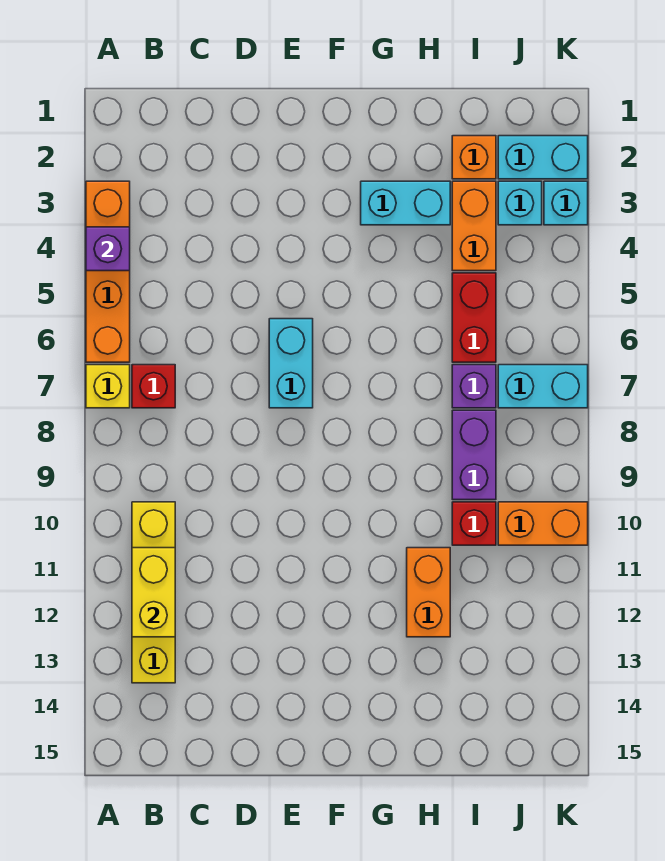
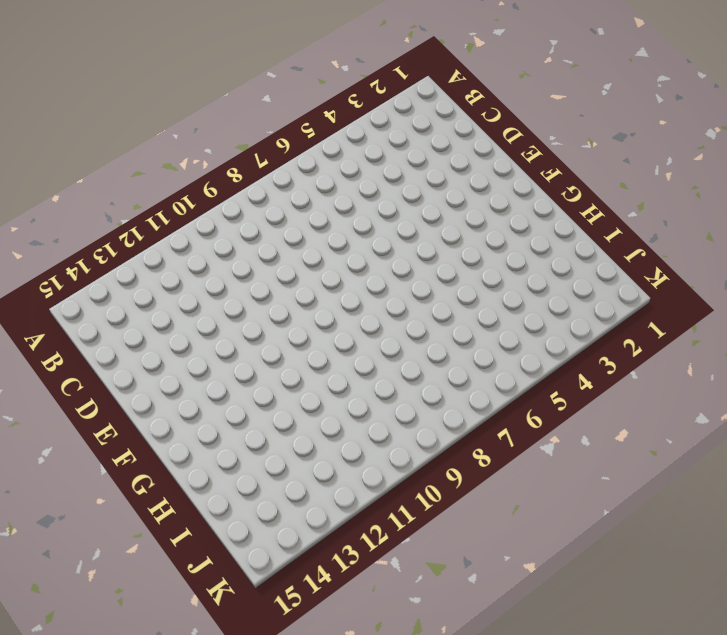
none -> orange brick A3:A6 level 1
none -> yellow brick A7 level 1
none -> red brick B7 level 1

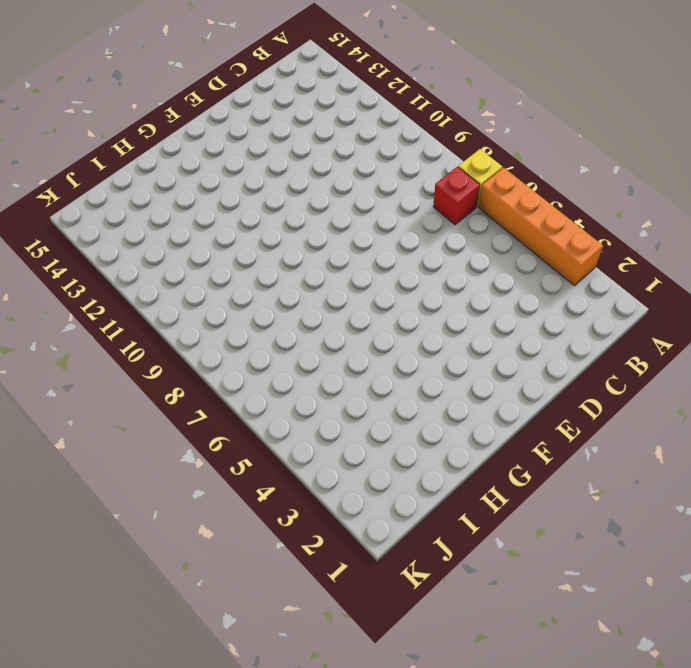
none -> yellow brick B10:B13 level 1
none -> cyan brick E6:E7 level 1
none -> cyan brick G3:H3 level 1

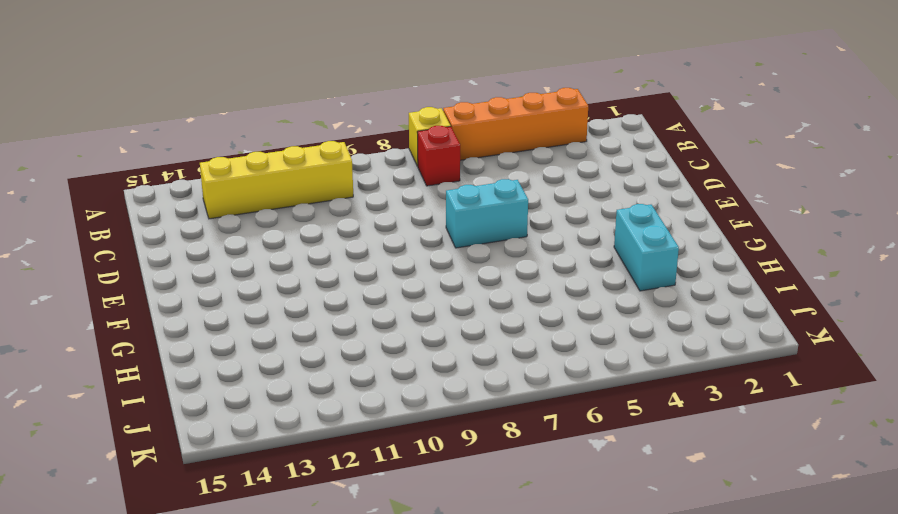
none -> orange brick H11:H12 level 1
none -> orange brick I2 level 1
none -> orange brick I3:I4 level 1

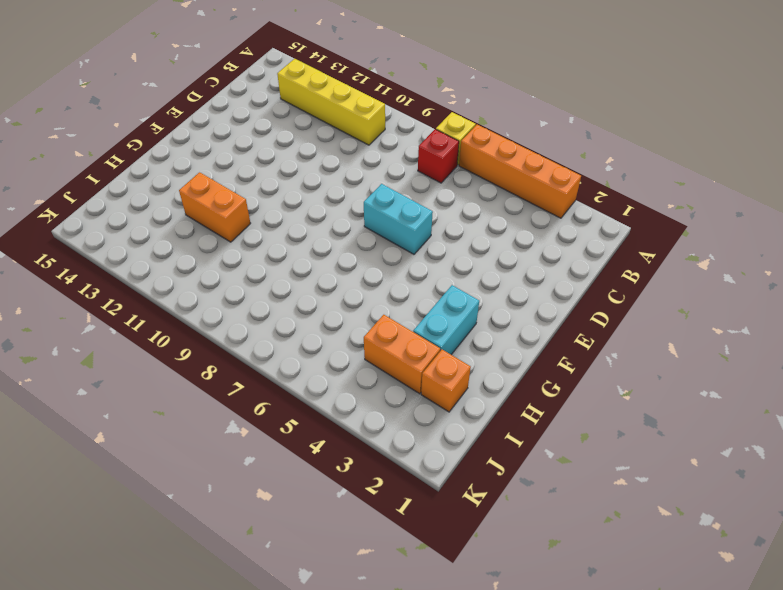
none -> red brick I5:I6 level 1
none -> purple brick I7 level 1
none -> purple brick I8:I9 level 1

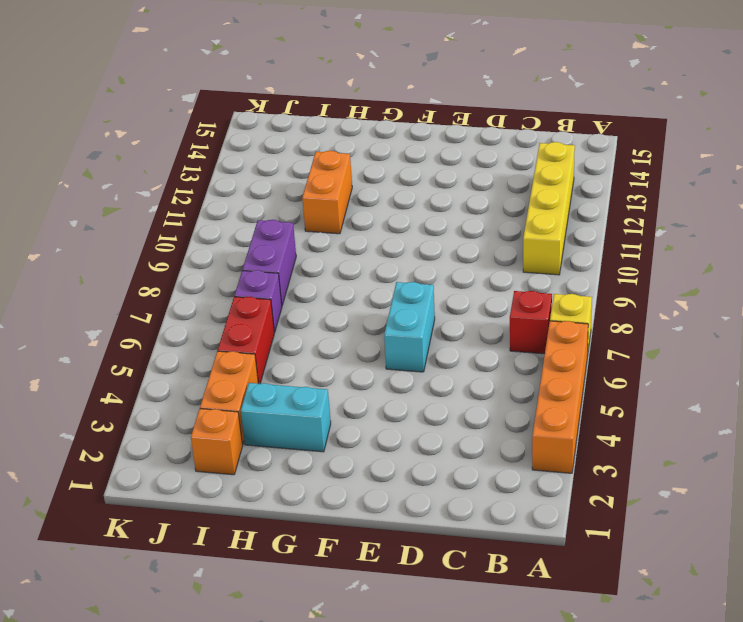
none -> red brick I10 level 1
none -> cyan brick J2:K2 level 1
none -> cyan brick J3 level 1

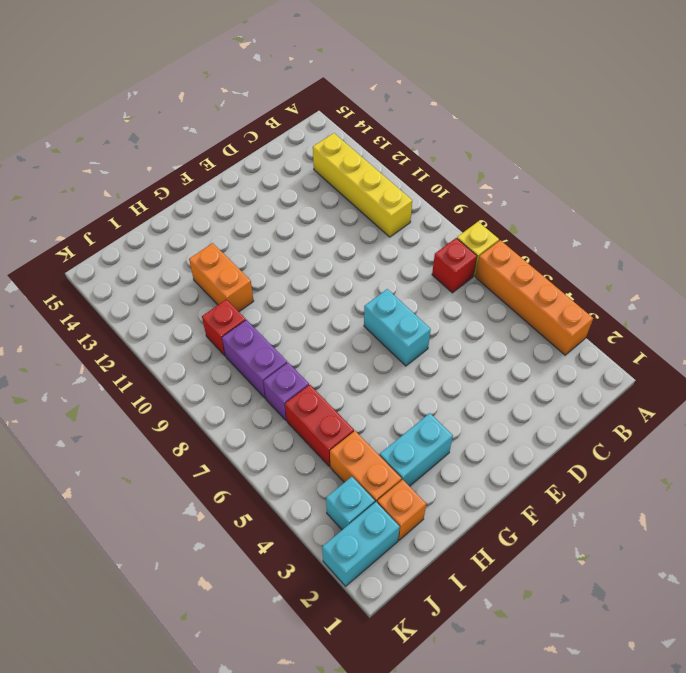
none -> cyan brick J7:K7 level 1
none -> orange brick J10:K10 level 1
none -> cyan brick K3 level 1

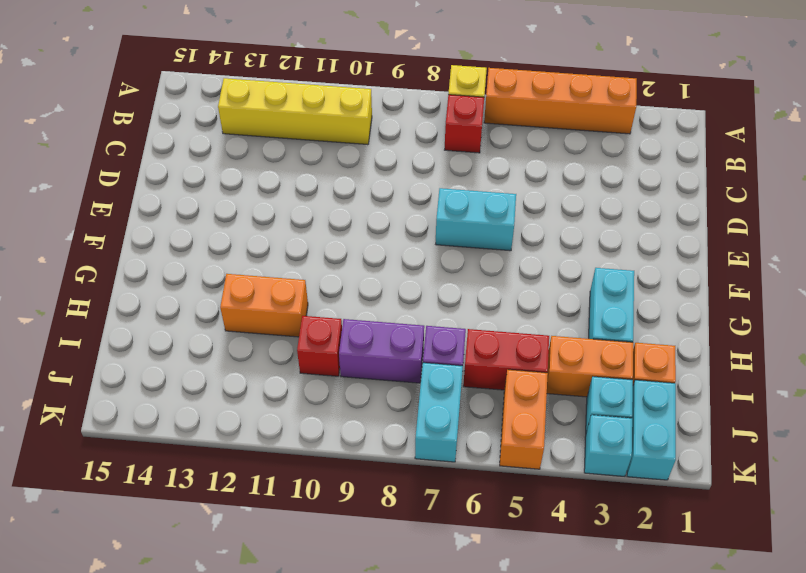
orange brick J5:K5 level 1 -> orange brick J10:K10 level 1
none -> purple brick A4 level 2
none -> yellow brick B11:B12 level 2

